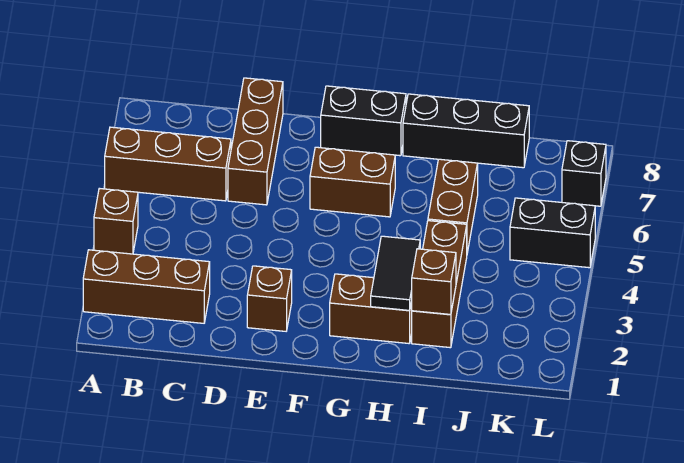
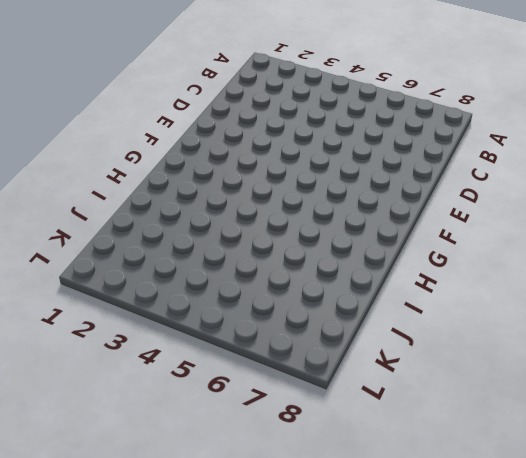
none -> brown brick A2:C2 level 1
none -> brown brick A4 level 1
none -> brown brick A6:C6 level 1

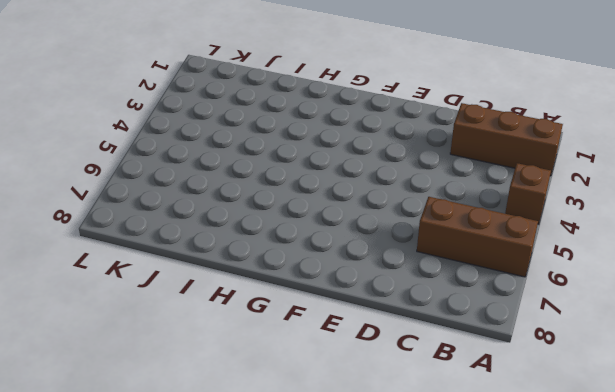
none -> brown brick D6:D8 level 1
none -> brown brick E2 level 1
none -> brown brick F6:G6 level 1

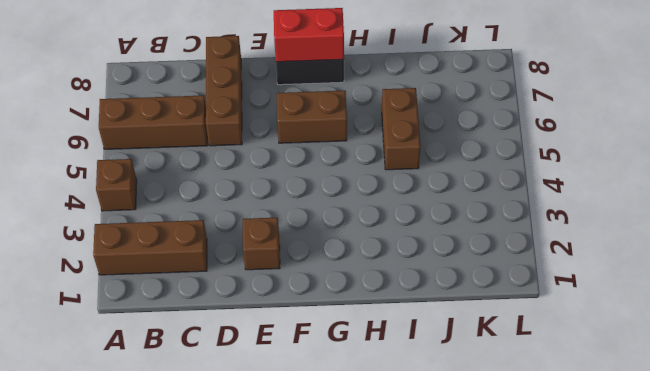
red brick F8:G8 level 2 -> none
none -> brown brick G2:H2 level 1
none -> black brick H8:J8 level 1
none -> brown brick I2:I4 level 1

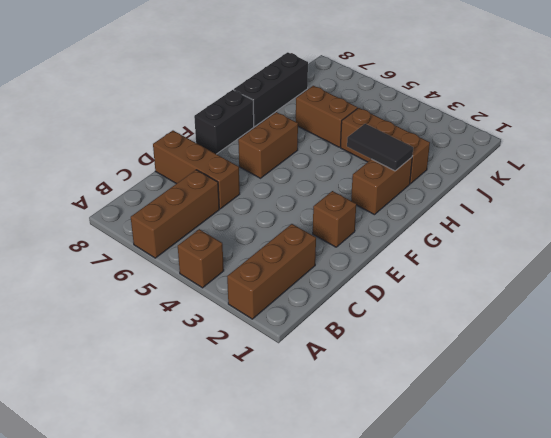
none -> black brick K5:L5 level 1
none -> black brick L7 level 1
none -> brown brick I2 level 2

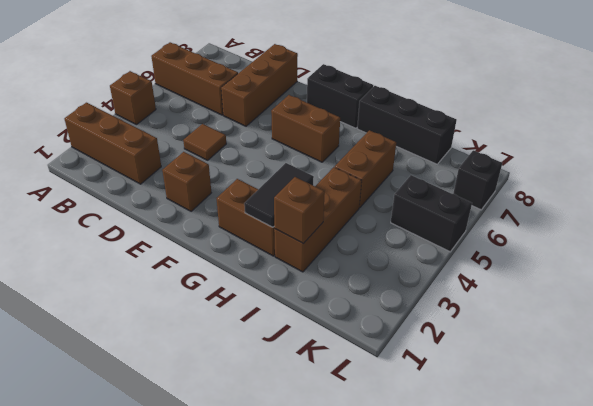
brown tile D4 level 1 -> none

